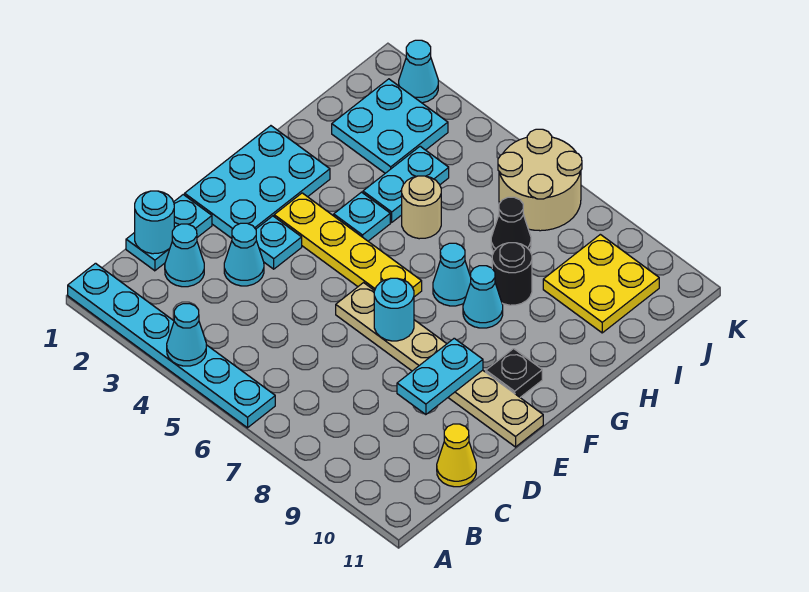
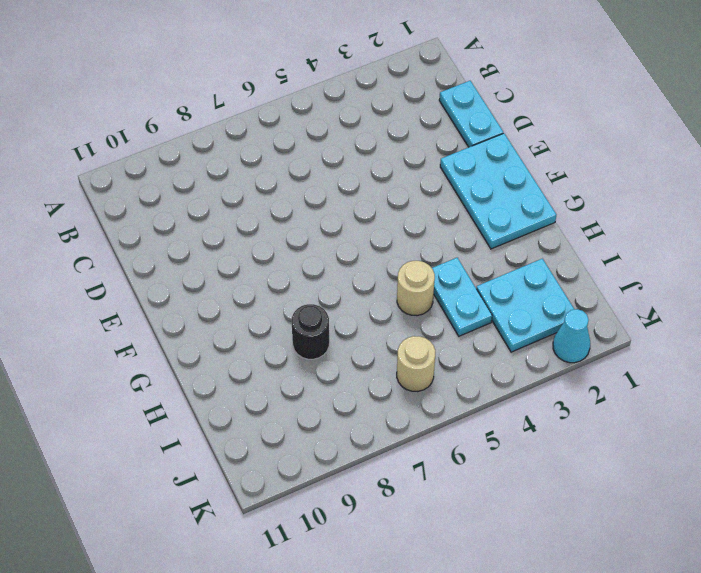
tan round brick J6 level 1 -> tan round brick J6:K7 level 1
none -> cyan plate A1:A6 level 1
none -> cyan cone C2 level 1
none -> yellow cone C11 level 1

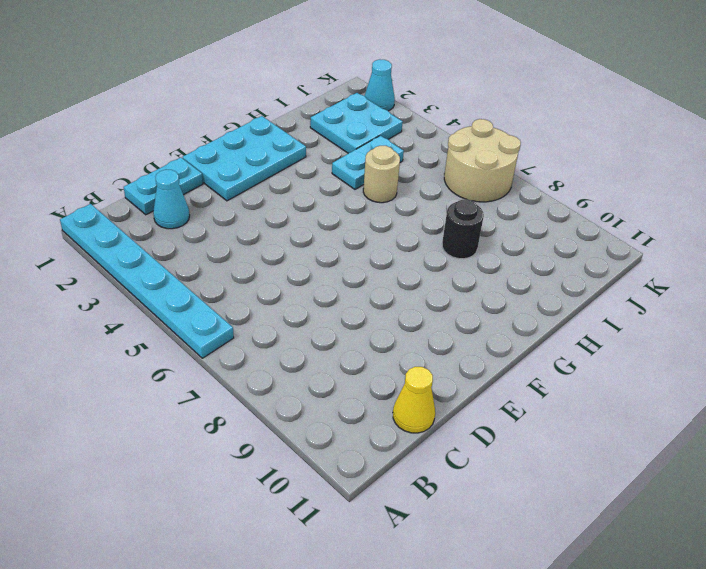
none -> cyan cone D3 level 1
none -> cyan plate E3 level 1
none -> tan plate E6:E11 level 1

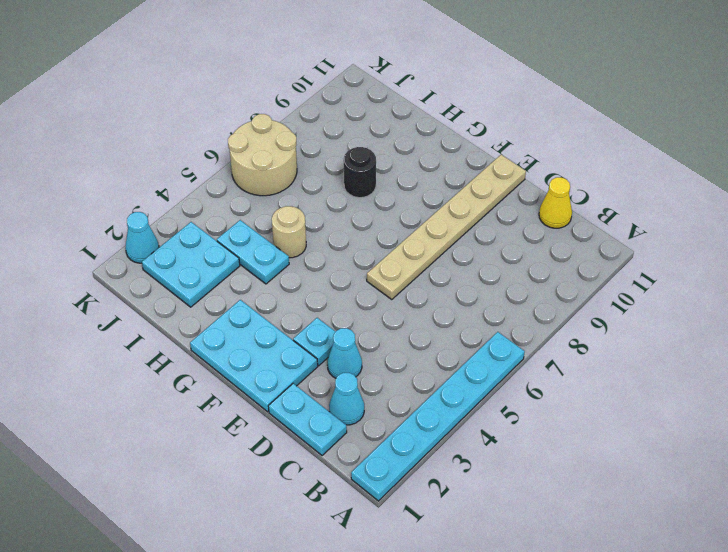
none -> yellow plate F3:F6 level 1
none -> black plate F10 level 1
none -> cyan plate G4 level 1

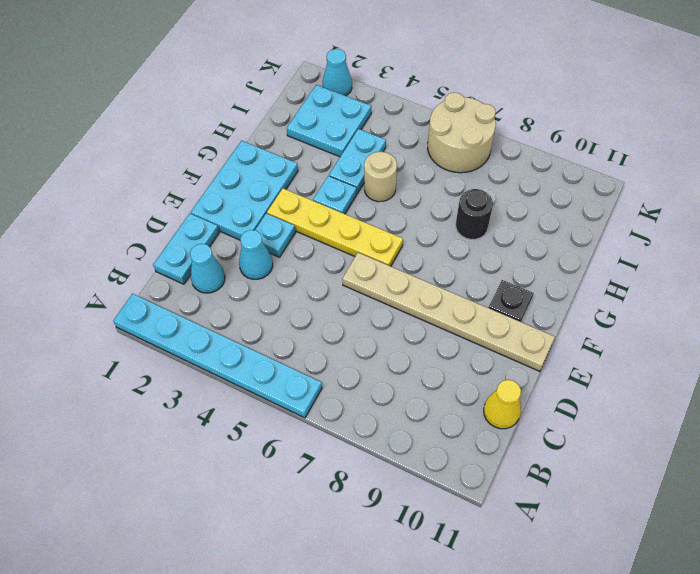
none -> cyan cone G7 level 1
none -> cyan cone G8 level 1
none -> black cone I7 level 1

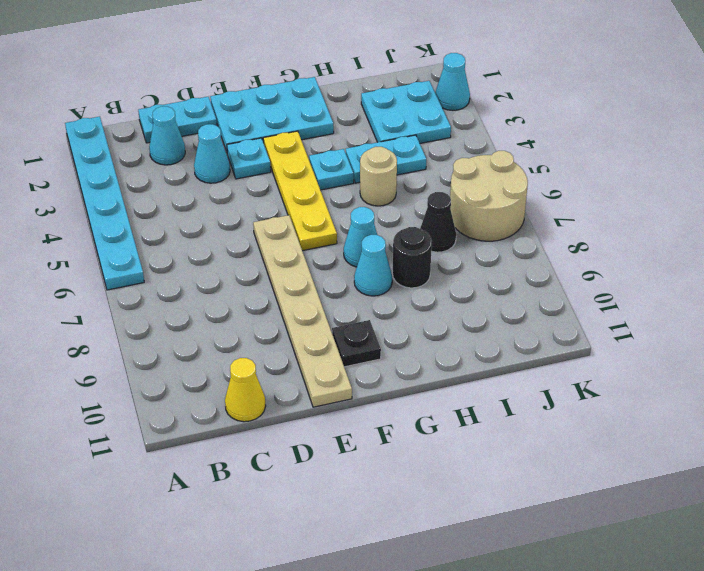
none -> yellow plate I9:J10 level 1
none -> cyan cone A4 level 2
none -> cyan round brick C1 level 2

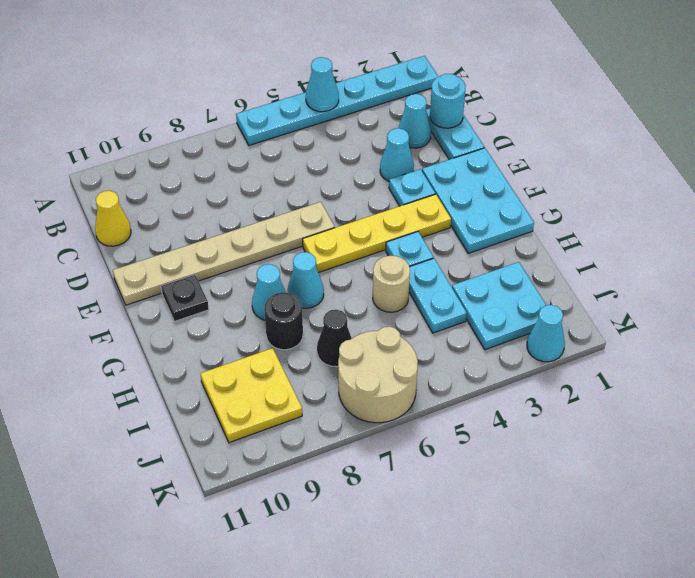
none -> cyan plate D9:E9 level 2
none -> cyan round brick E7 level 2

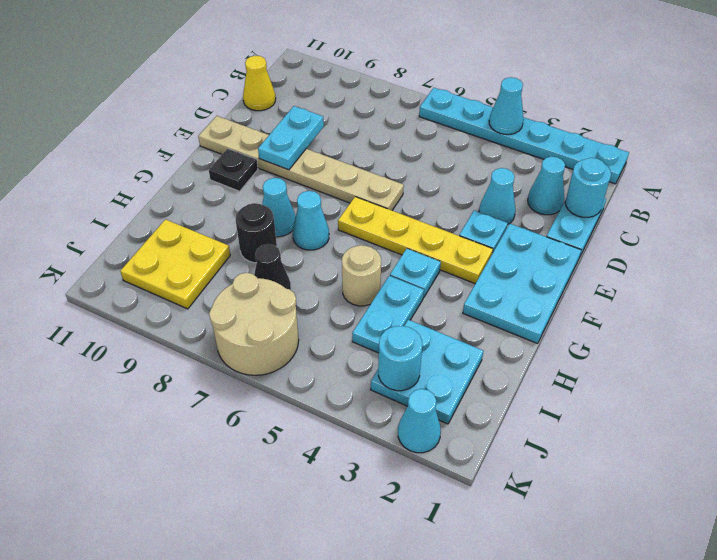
cyan round brick J3 level 2 -> cyan round brick E7 level 2

